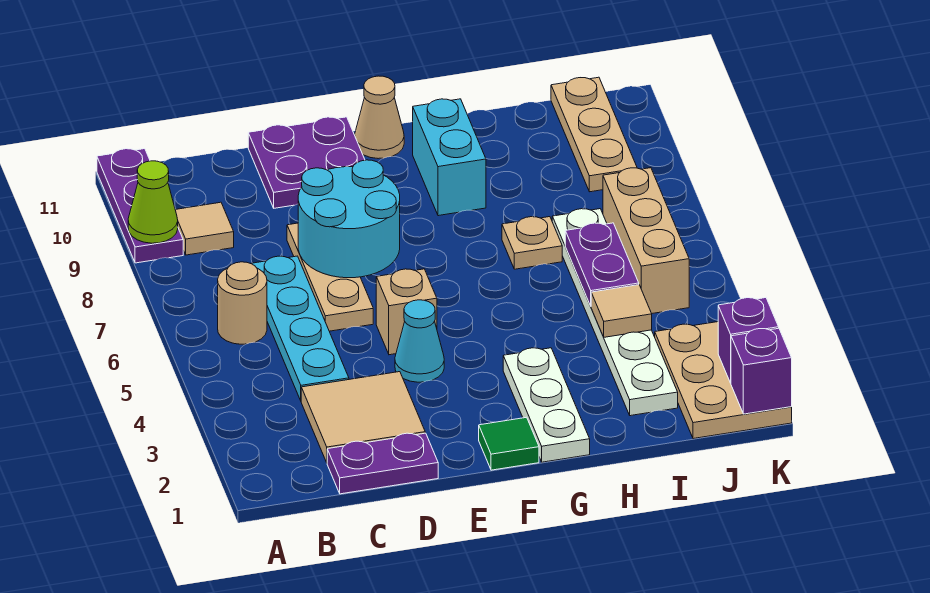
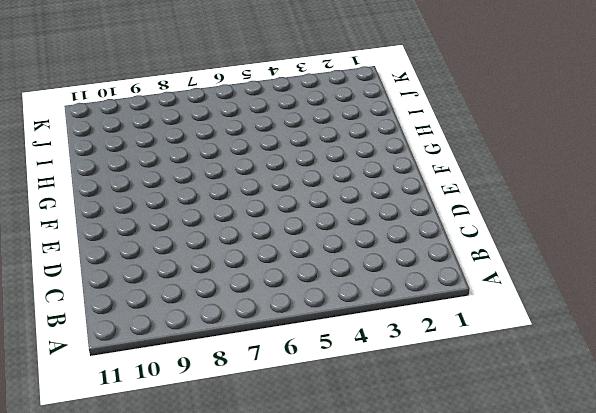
none -> purple plate A9:A11 level 1
none -> tan round brick B6 level 1
none -> tan tile B9 level 1

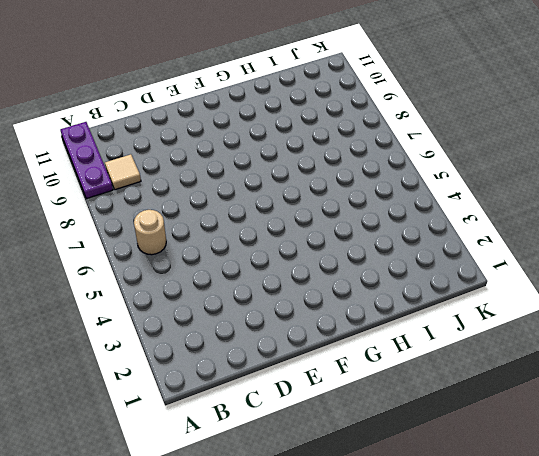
none -> purple plate C1:D1 level 1
none -> tan tile C2:D3 level 1
none -> cyan plate C4:C7 level 1

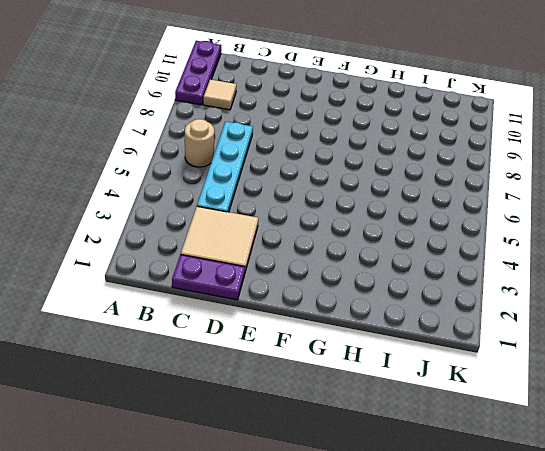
none -> tan plate D6:D8 level 1
none -> purple plate D10:E11 level 1
none -> cyan cone E4 level 1

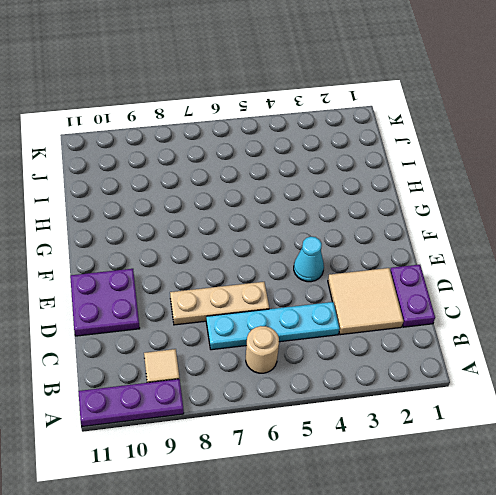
none -> tan brick E5 level 1
none -> green tile F1 level 1
none -> tan cone F11 level 1

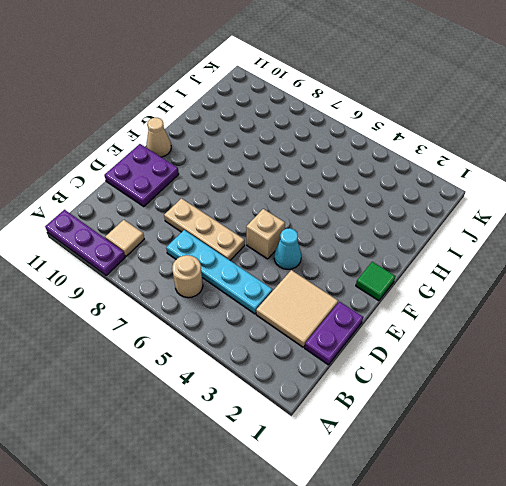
none -> white plate G1:G3 level 1
none -> cyan brick G9:G10 level 1
none -> tan plate H7 level 1

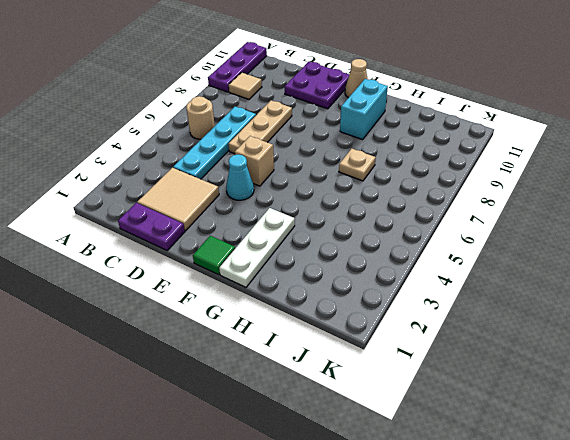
none -> white plate I2:I7 level 1
none -> tan plate J1:K3 level 1
none -> tan brick J5:J7 level 1

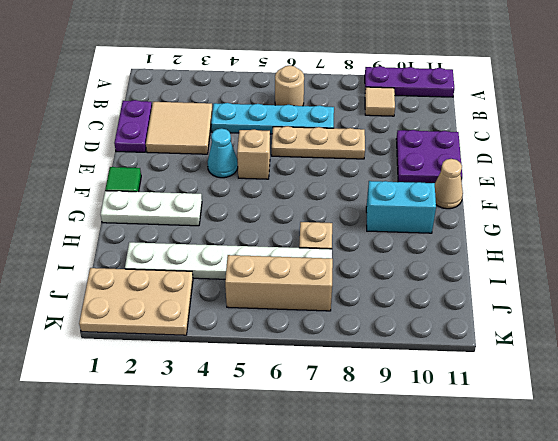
none -> tan plate J9:J11 level 1
none -> lime cone A9 level 2
none -> cyan round brick D7:E8 level 2

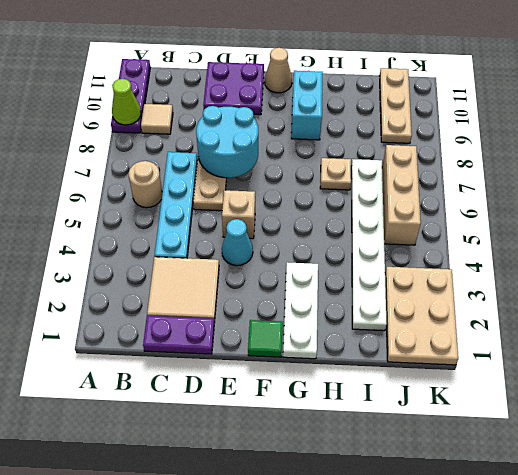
none -> tan tile I4 level 2
none -> purple plate I5:I6 level 2
none -> purple brick K1 level 2

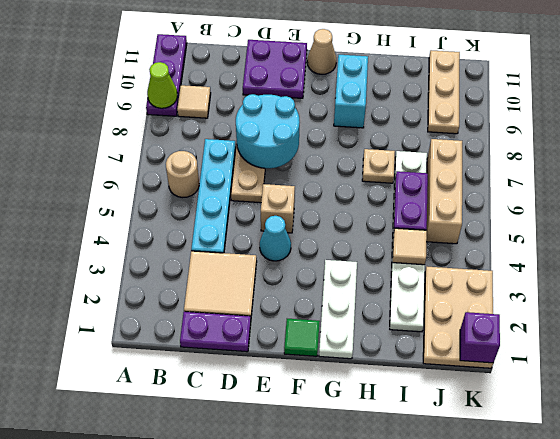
none -> purple brick K2 level 2

